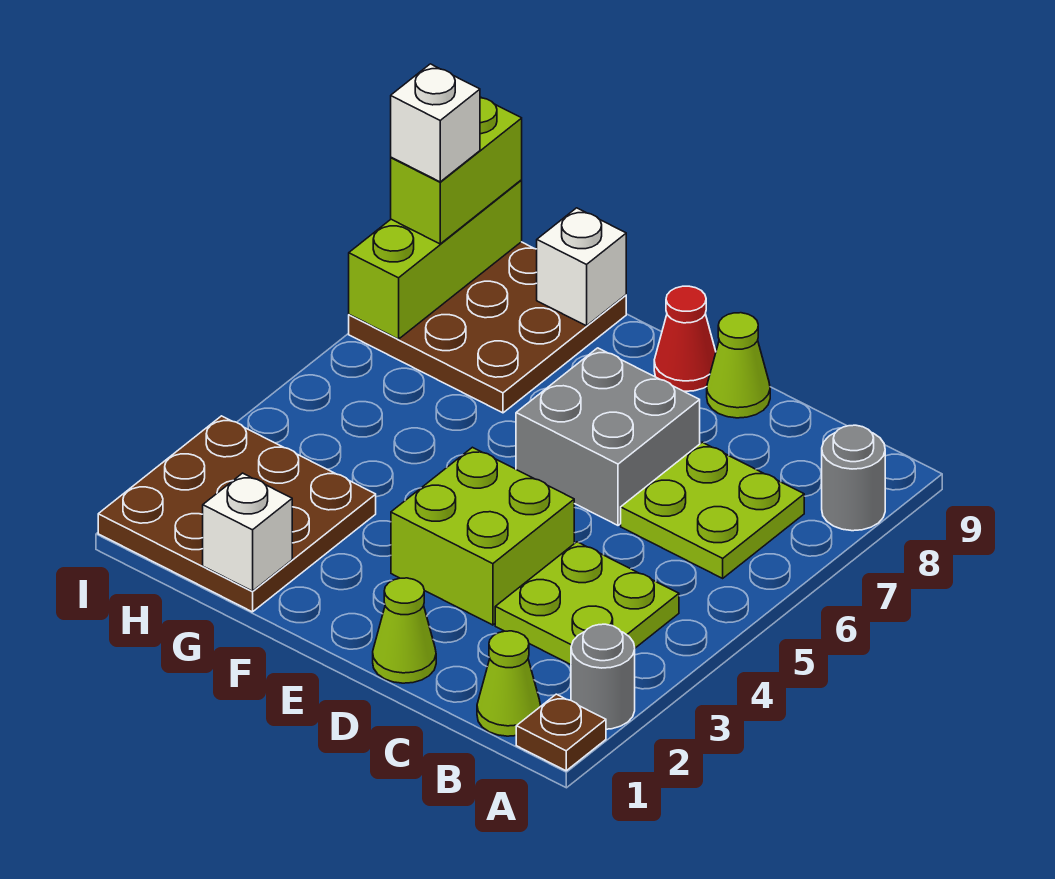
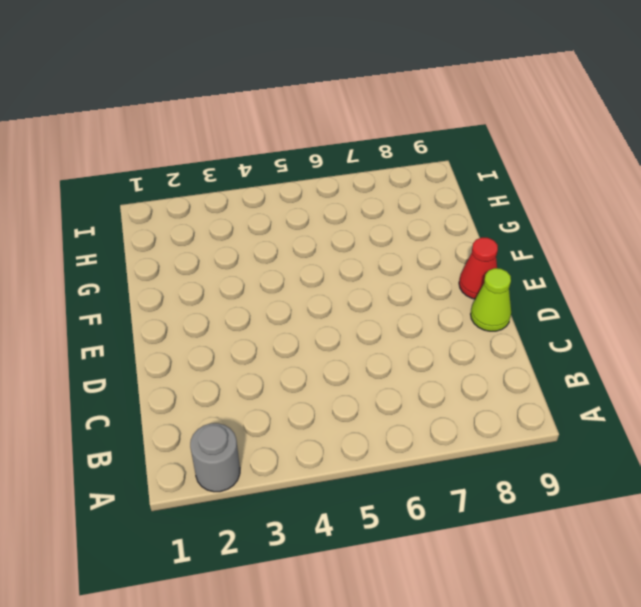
none -> brown plate A1 level 1
none -> grey round brick A8 level 1
none -> lime cone B1 level 1

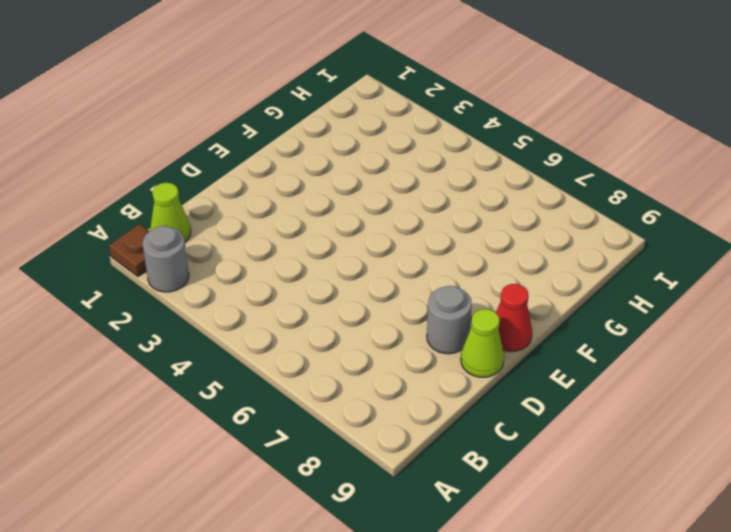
grey round brick D8 level 1 -> grey round brick A8 level 1
none -> lime plate B3:C4 level 1
none -> lime plate B6:C7 level 1
none -> lime cone D1 level 1

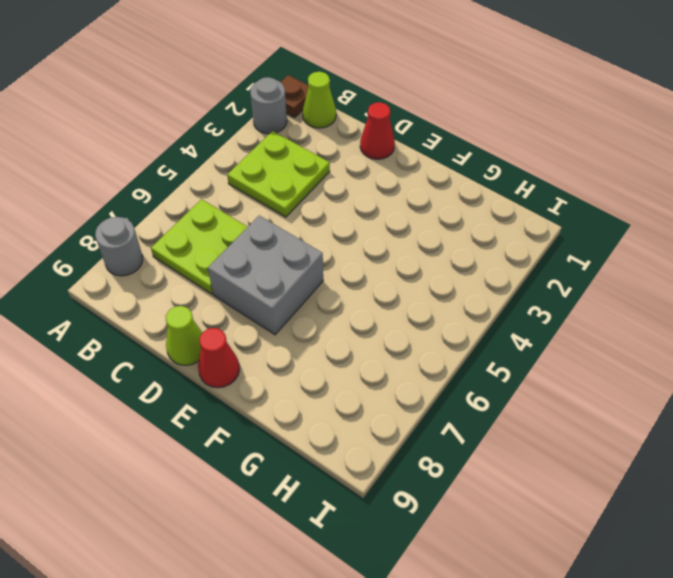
red cone D1 level 1 -> lime cone D1 level 1
none -> lime brick D3:E4 level 1
none -> brown plate G1:I3 level 1
none -> brown plate G7:I9 level 1

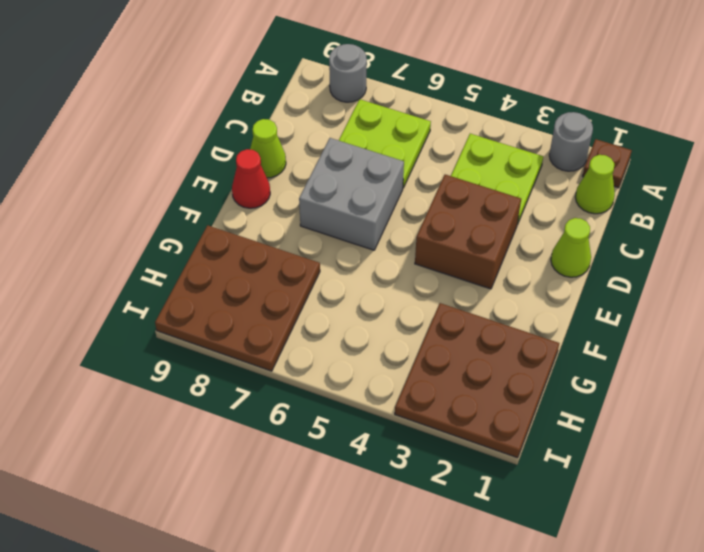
brown brick D3:E4 level 1 -> lime brick D3:E4 level 1
none -> white brick G1 level 2
none -> white brick G9 level 2
none -> lime brick I7:I9 level 2

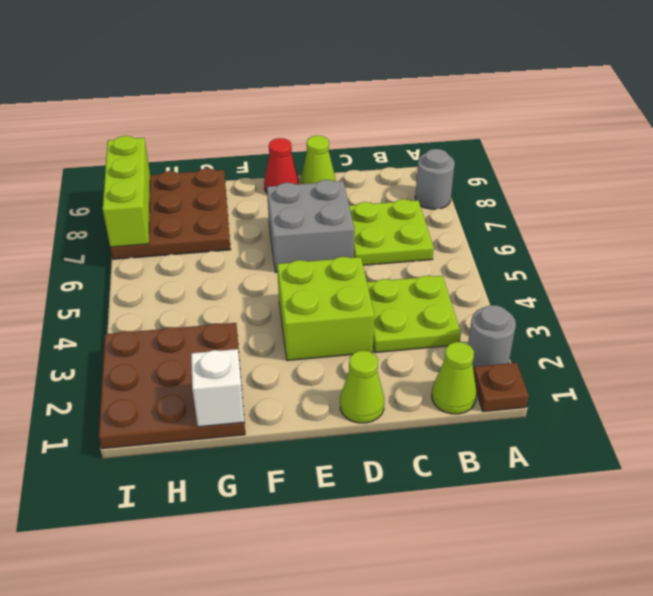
none -> white brick G9 level 2
none -> lime brick I8:I9 level 3
none -> white brick I8 level 4

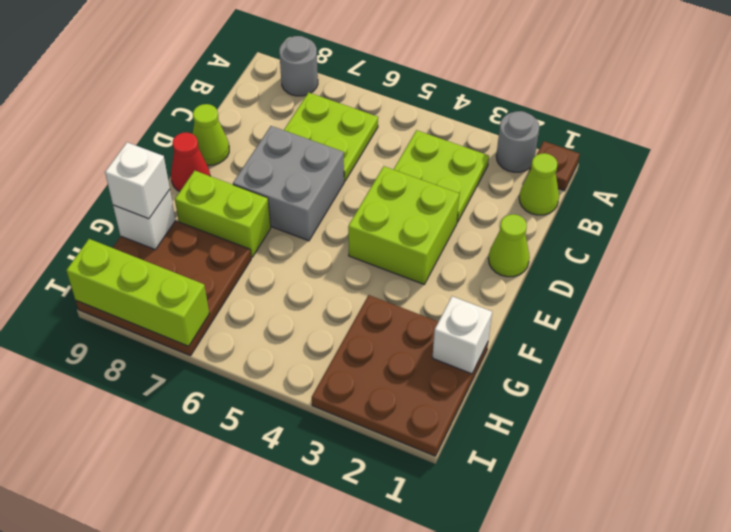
lime brick F7:F8 level 1 -> lime brick I8:I9 level 3
white brick G9 level 3 -> white brick I8 level 4

